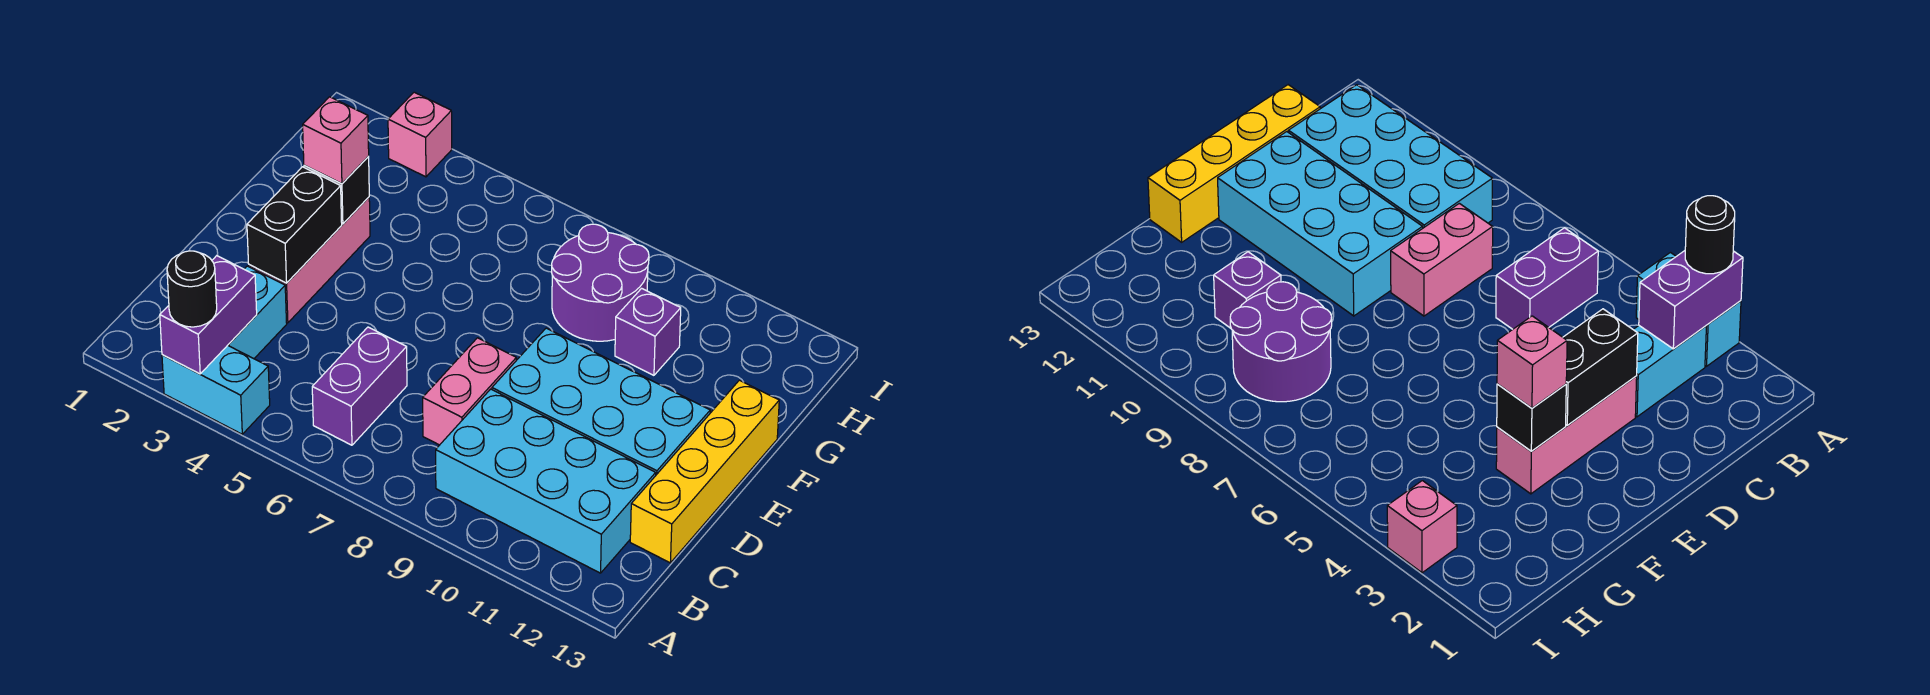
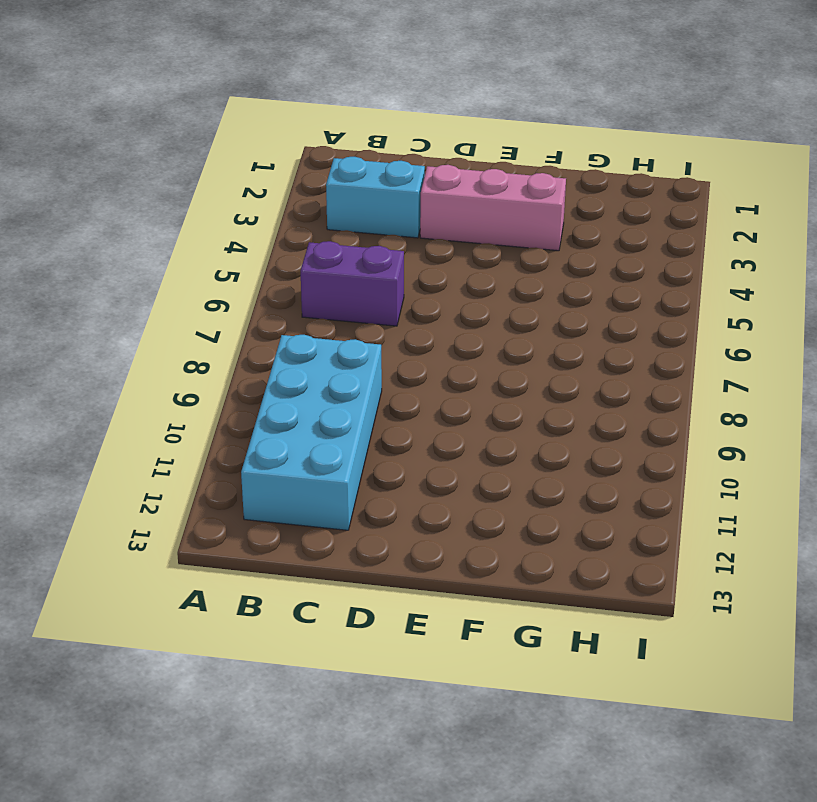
none -> cyan brick A3:A4 level 1
none -> pink brick C8:D8 level 1
none -> yellow brick C13:F13 level 1

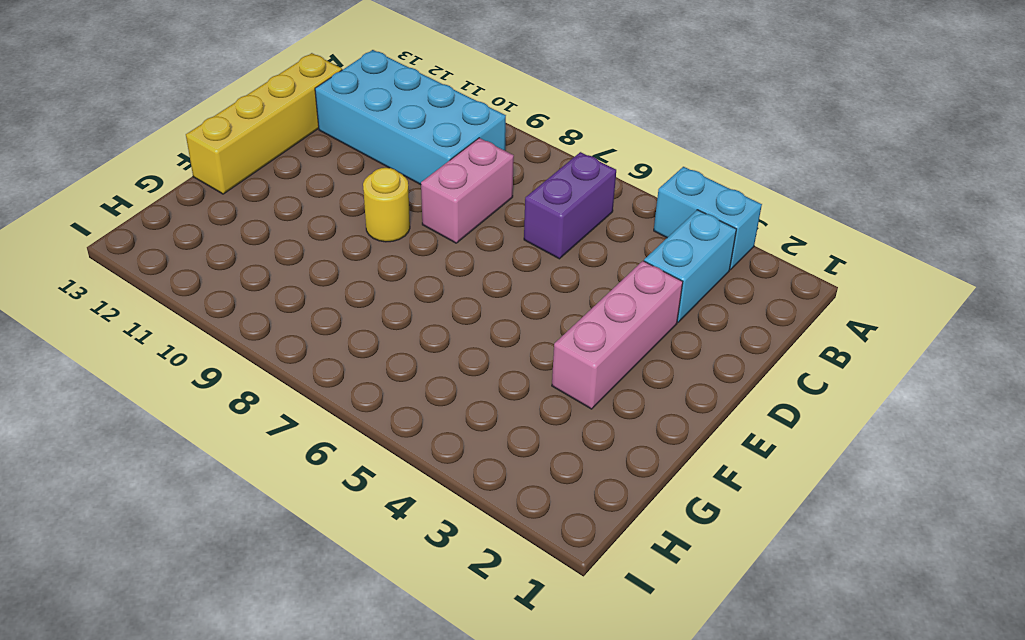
yellow round brick E9 level 1 -> cyan brick D9:E12 level 1
none -> purple round brick G8:H9 level 1
none -> purple brick G10 level 1
none -> pink brick I3 level 1

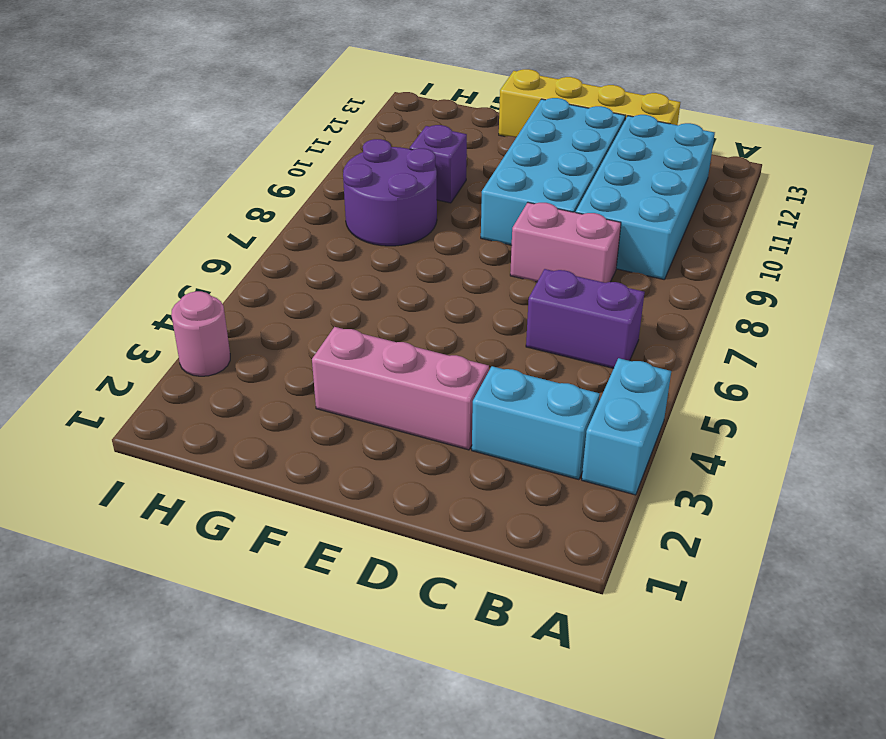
pink round brick I3 level 1 -> pink brick I3 level 1
none -> purple brick A3:B3 level 2
none -> black brick D3:E3 level 2
none -> black brick F3 level 2

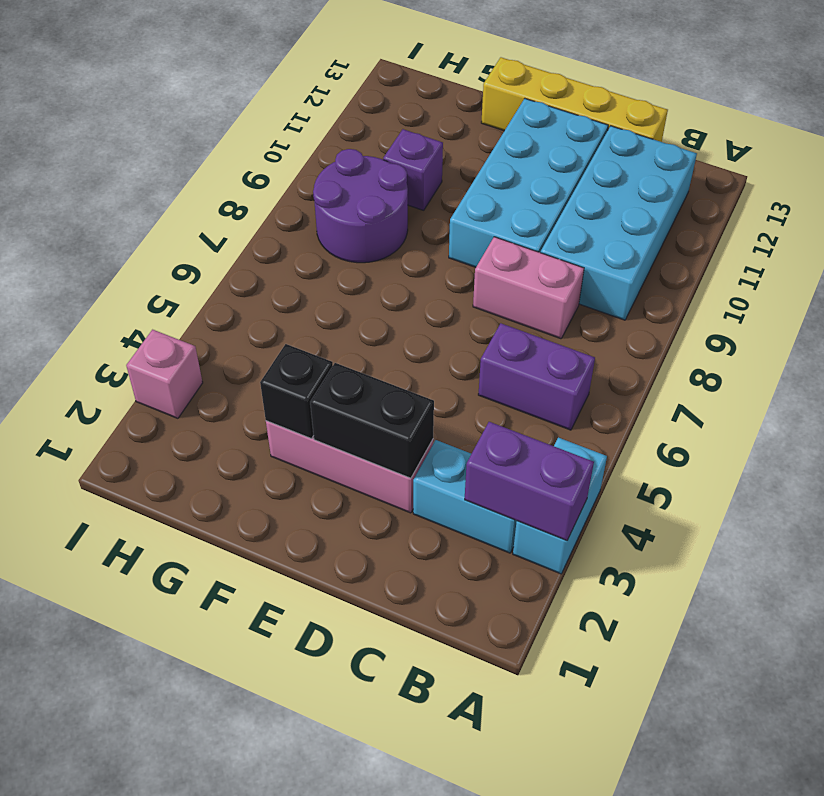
none -> black round brick A3 level 3
none -> pink brick F3 level 3

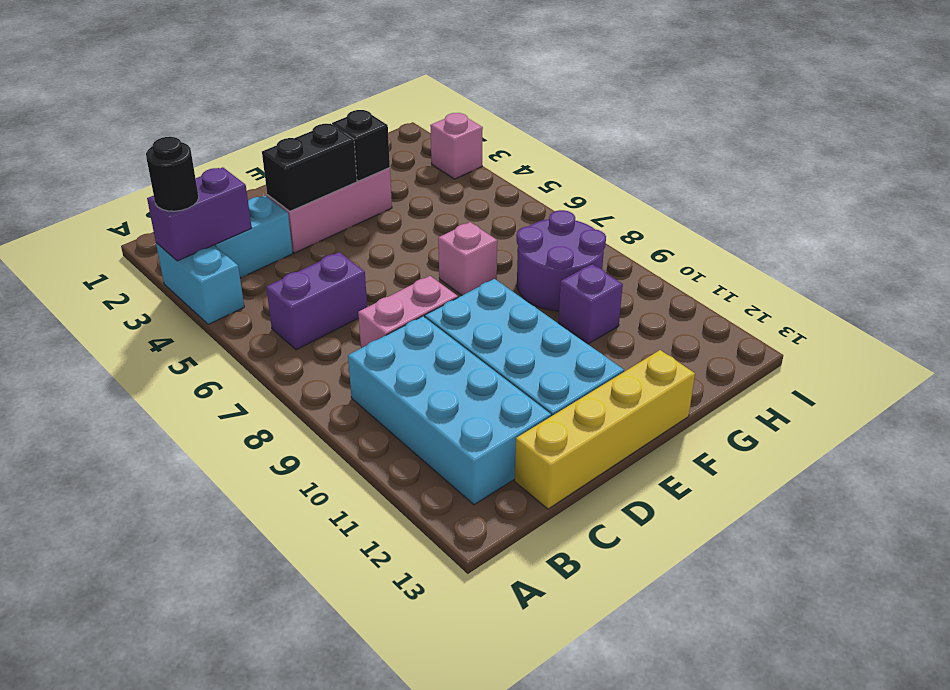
pink brick F7 level 1 -> pink brick F3 level 3

